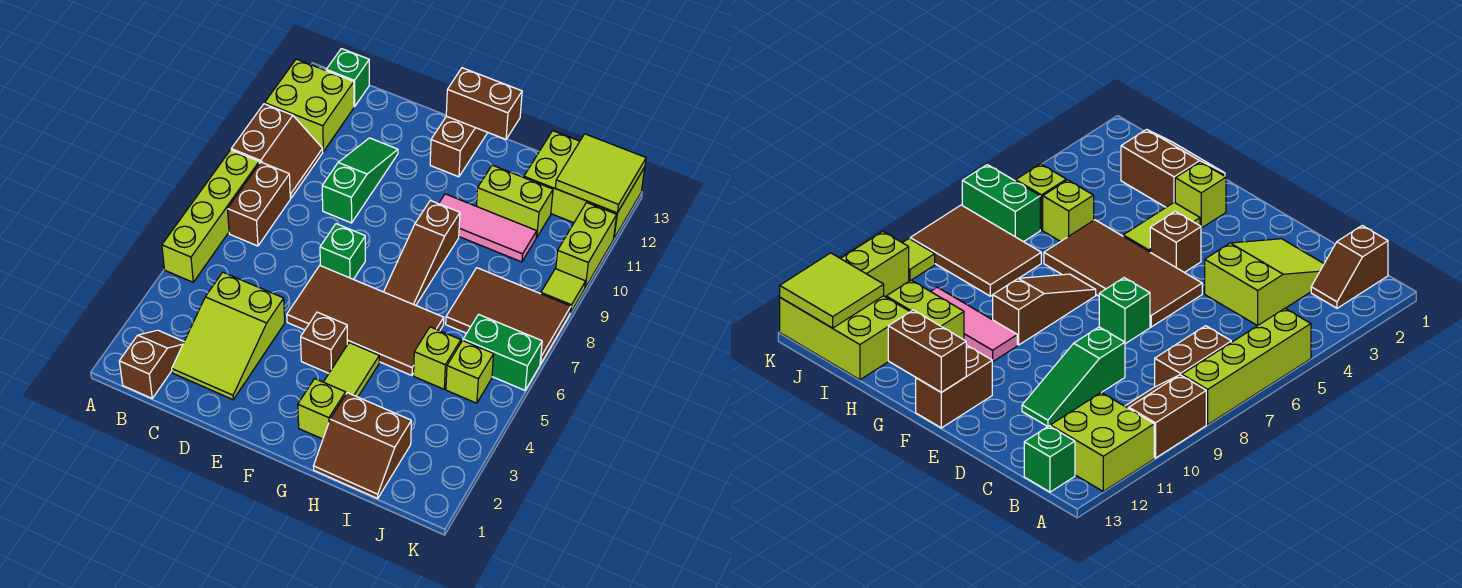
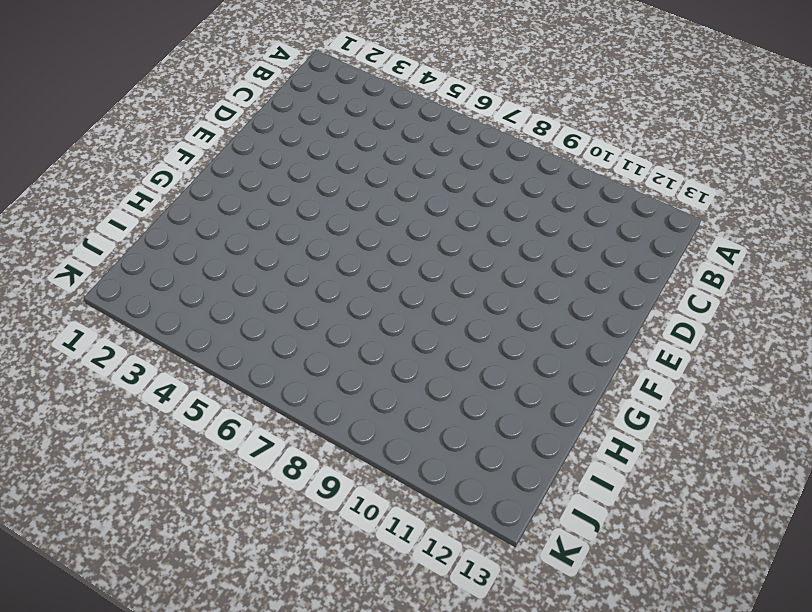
none -> lime brick A5:A8 level 1
none -> brown slope A9:B10 level 1 top A
none -> lime brick A11:B12 level 1

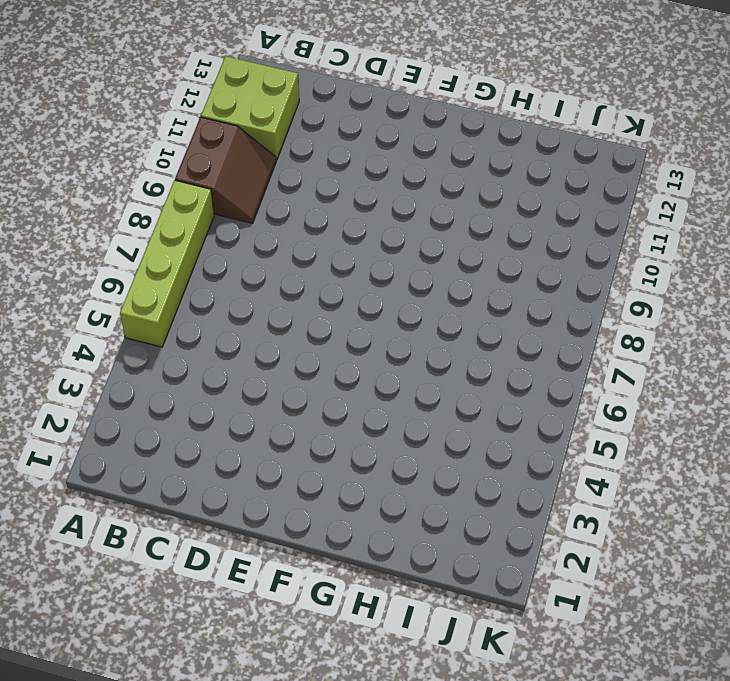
none -> brown slope B1:B2 level 1 top 1
none -> brown brick B7:B8 level 1
none -> green brick B13 level 1

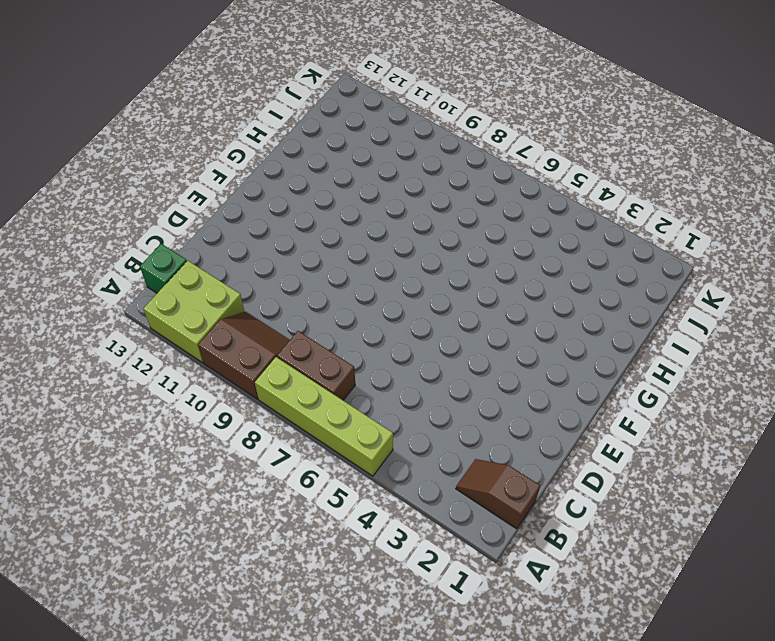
none -> lime slope C2:D4 level 1 top 4
none -> green slope D9:D11 level 1 top 9
none -> brown tile E5:H6 level 1

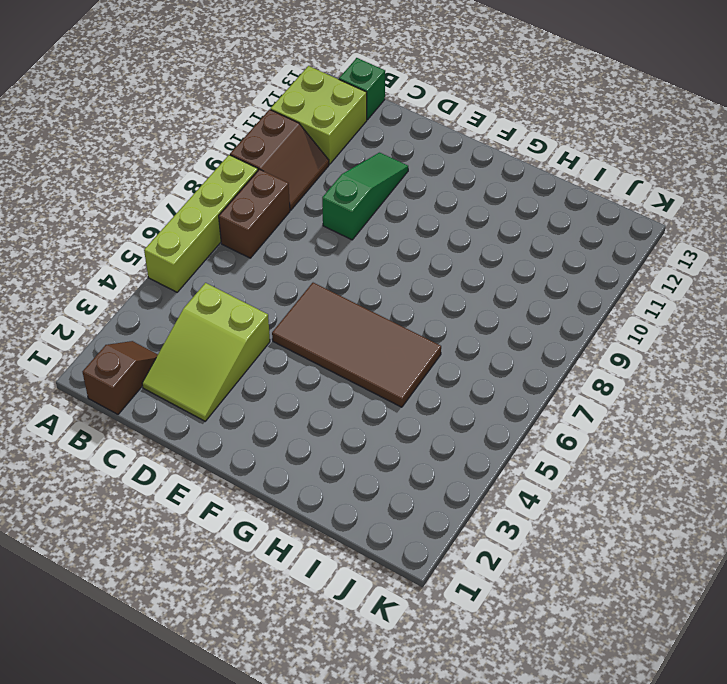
none -> green brick E7 level 1
none -> brown brick F4 level 1
none -> brown brick F12:F13 level 1

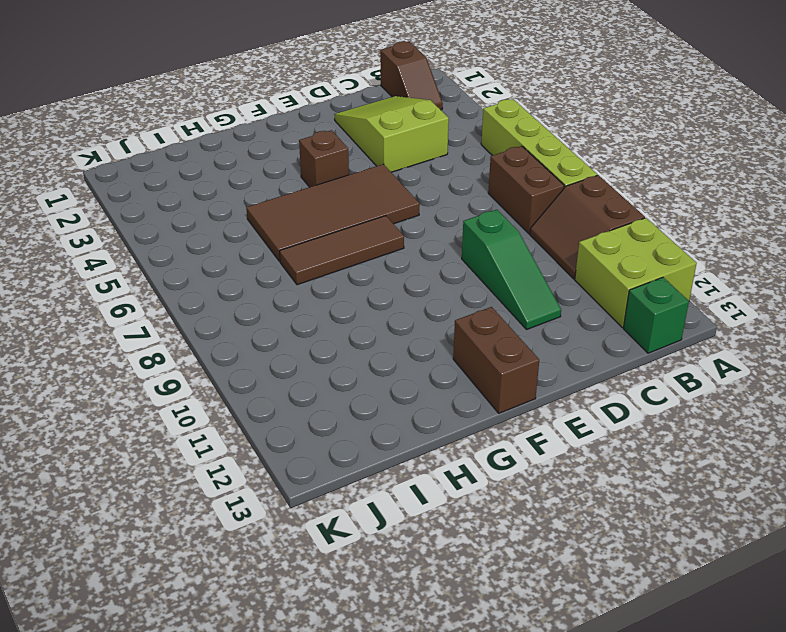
brown tile F7:H7 level 1 -> brown slope G7:G9 level 1 top 9
none -> green brick E7 level 1
none -> lime brick G2 level 1
none -> lime tile G3:G4 level 1

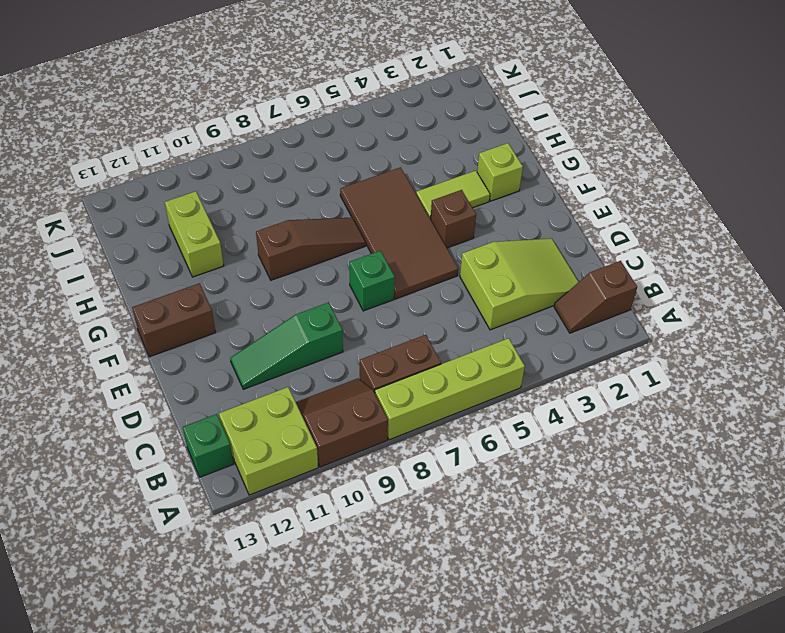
none -> pink tile G10:I10 level 1
none -> brown slope H1:I2 level 1 top 2
none -> lime brick I5 level 1

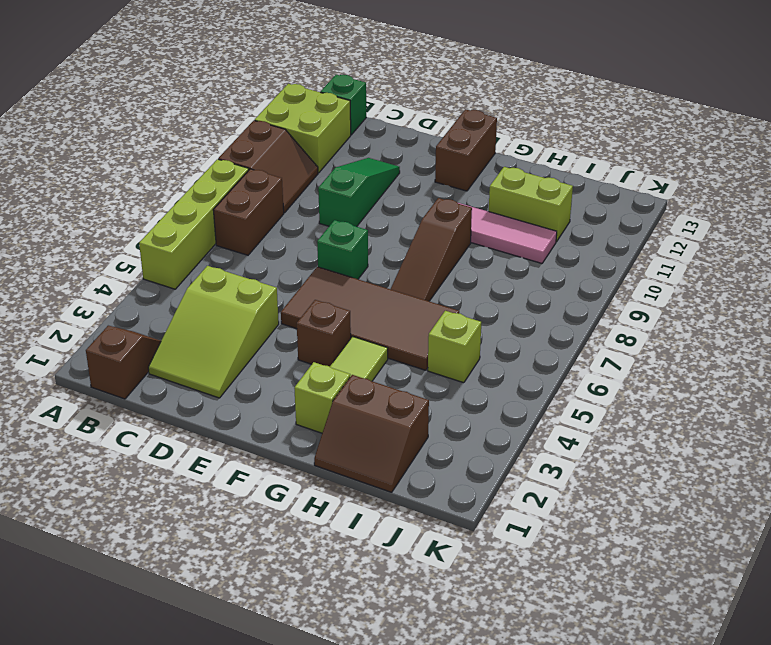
none -> brown tile I7:K8 level 1
none -> lime brick I12:K13 level 1
none -> lime brick J5 level 1

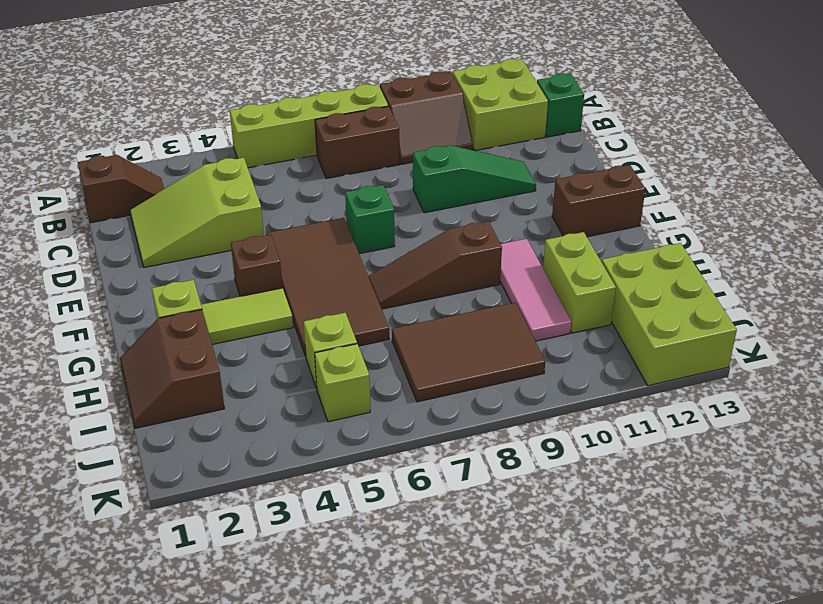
brown tile I7:J9 level 1 -> brown tile I7:K8 level 1
none -> green brick J6:K6 level 1
none -> lime tile K9 level 1
none -> lime brick K10:K11 level 1

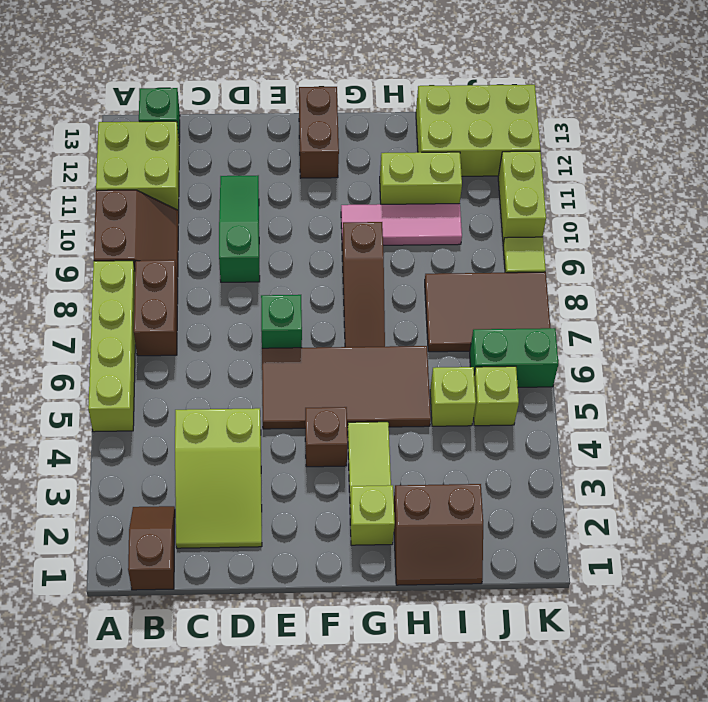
none -> brown brick F13:G13 level 2
none -> lime tile J12:K13 level 2

